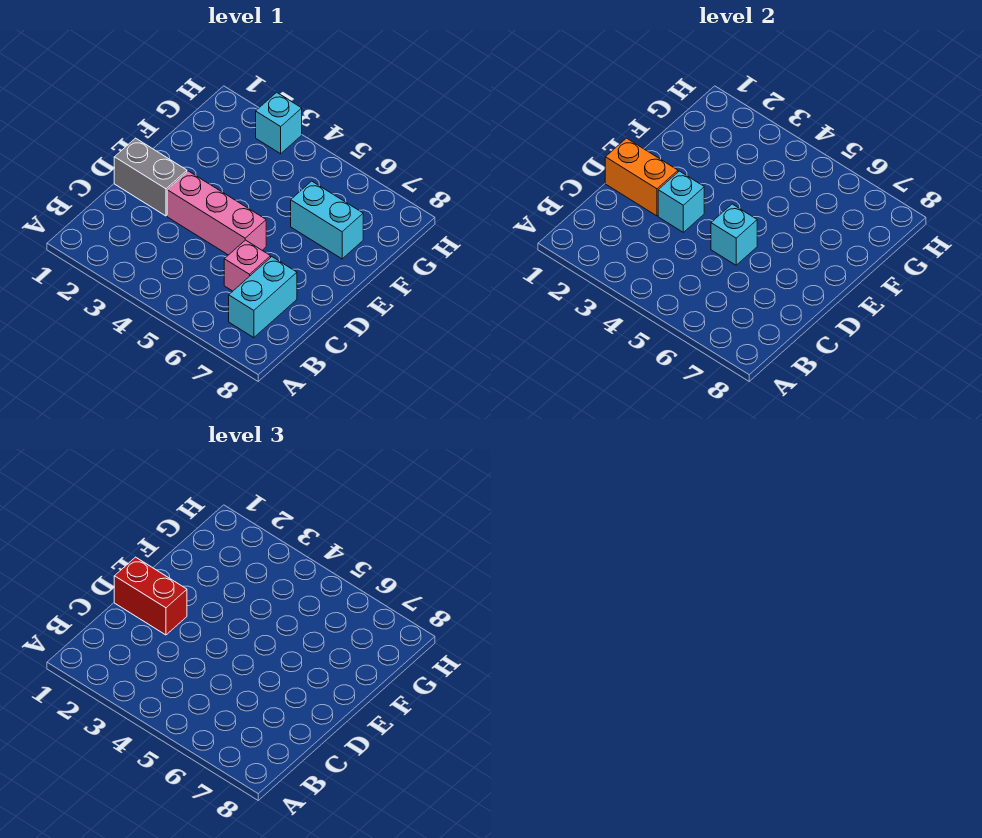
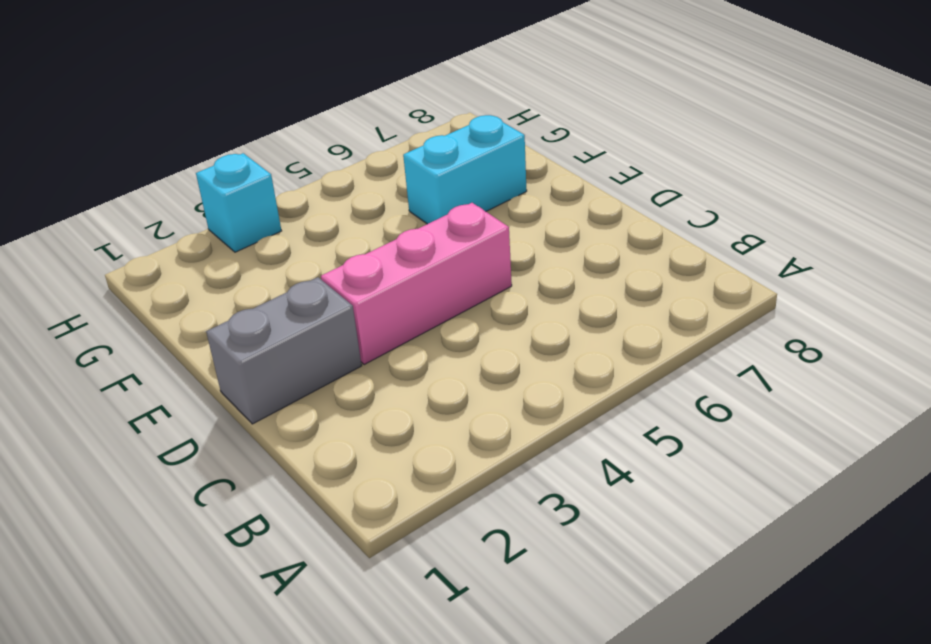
none -> cyan brick B7:C7 level 1
none -> pink brick C6 level 1

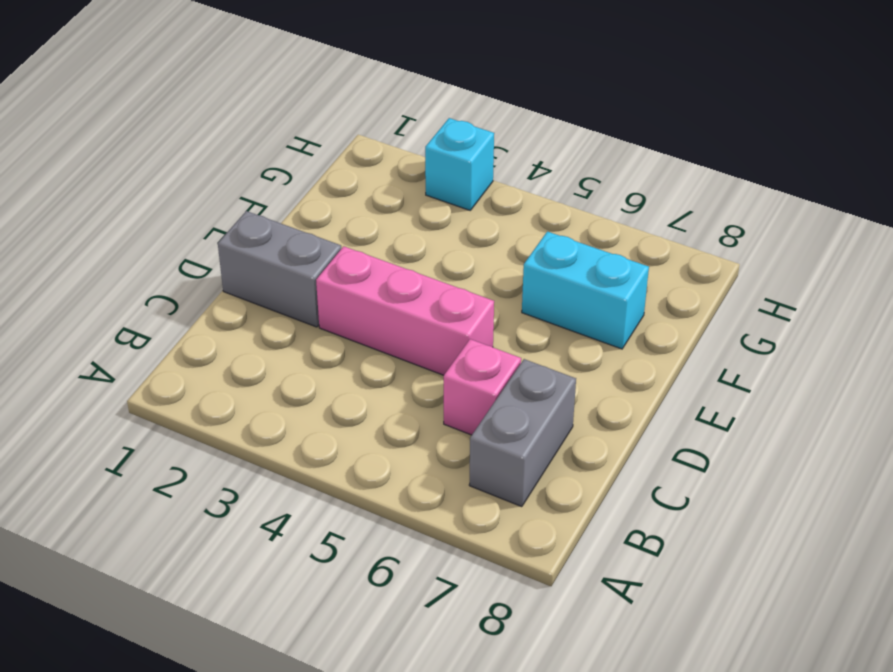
grey brick B7:C7 level 1 -> cyan brick B7:C7 level 1
none -> orange brick D1:D2 level 2
none -> cyan brick D3 level 2

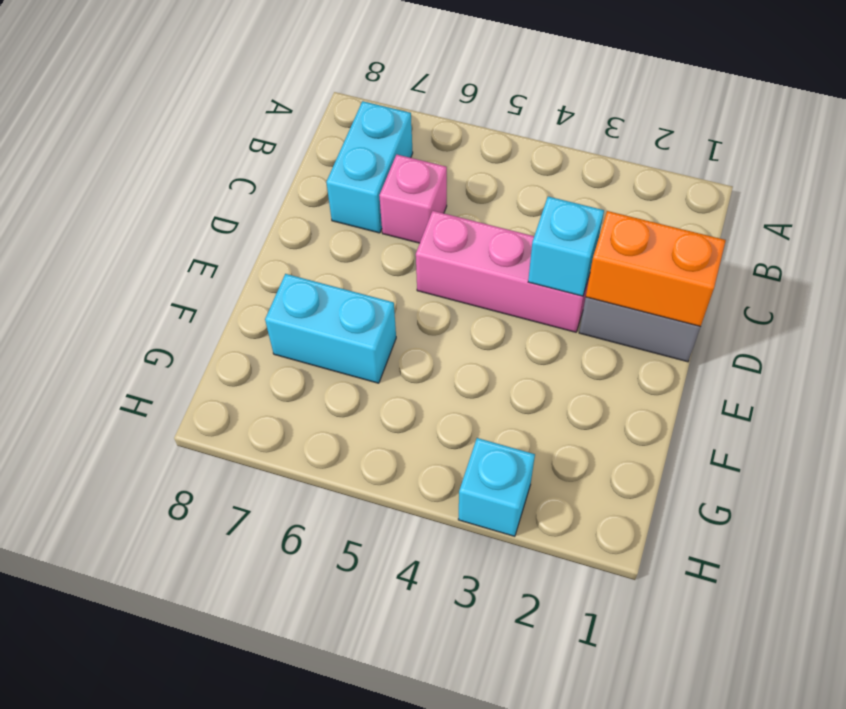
none -> cyan brick D5 level 2
none -> red brick D1:D2 level 3

